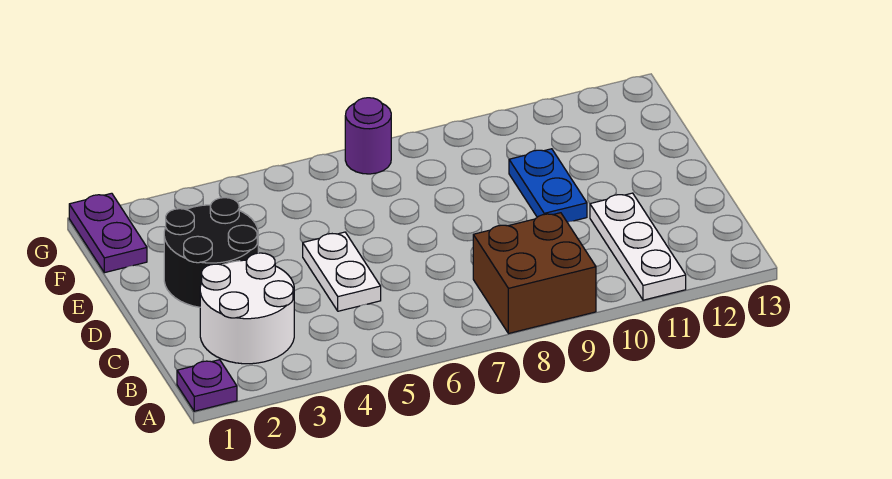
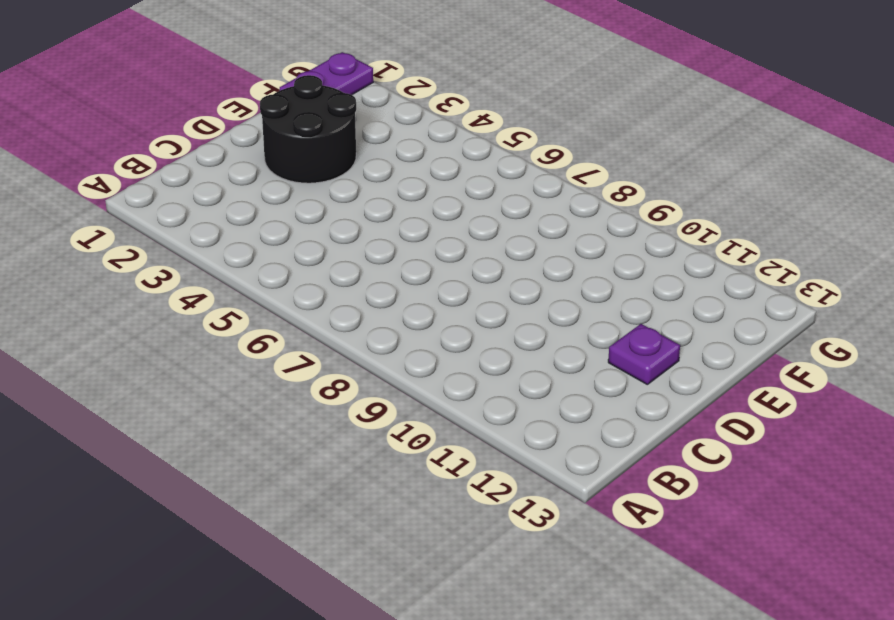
purple plate D12 level 1 -> purple plate A1 level 1
none -> brown brick A8:B9 level 1
none -> white plate A11:C11 level 1

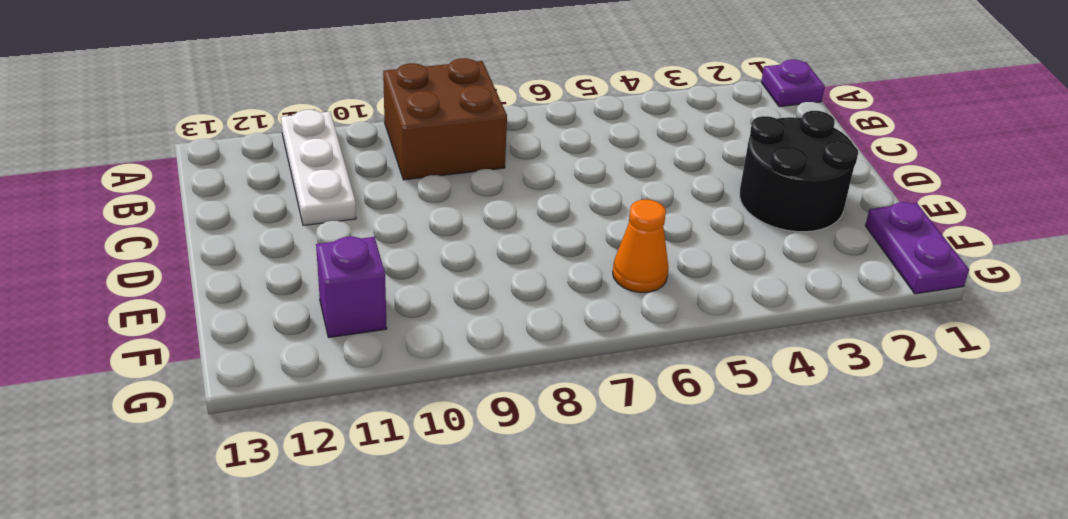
orange cone F6 level 1 -> none
purple brick F11 level 1 -> none
none -> white round brick B2:C3 level 1
none -> white plate C5:D5 level 1

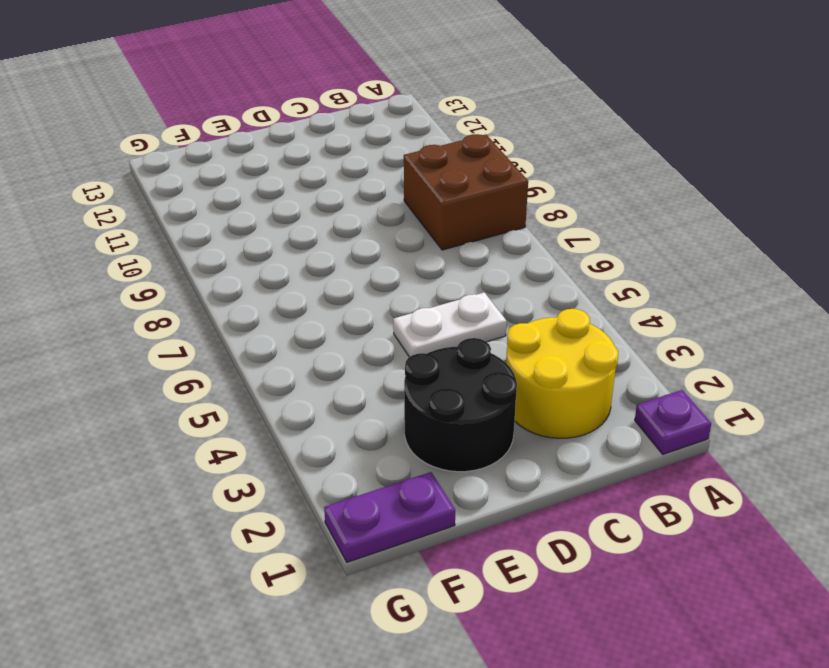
yellow round brick B2:C3 level 1 -> white round brick B2:C3 level 1
none -> white plate A11:C11 level 1
none -> blue plate D10:E10 level 1

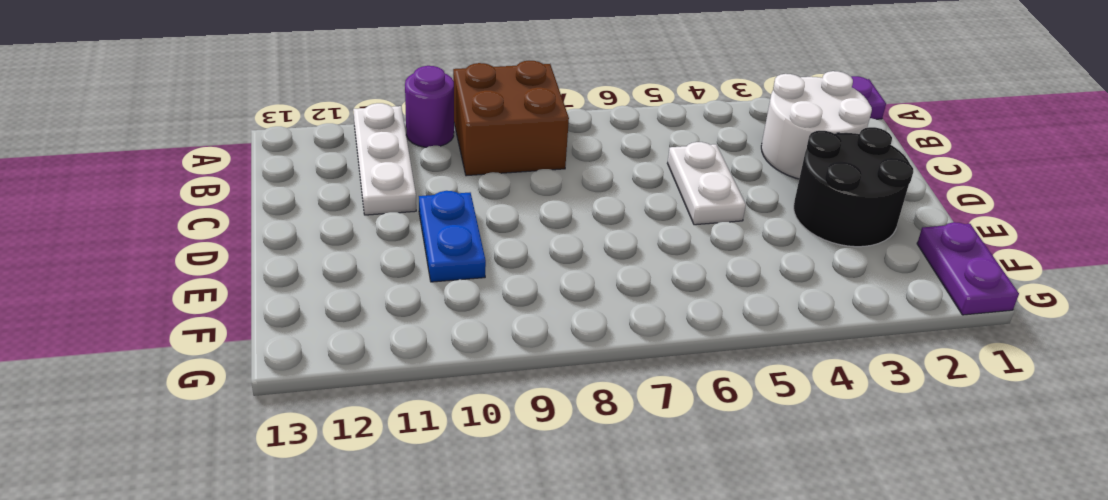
purple round brick A10 level 1 -> purple round brick G7 level 1

